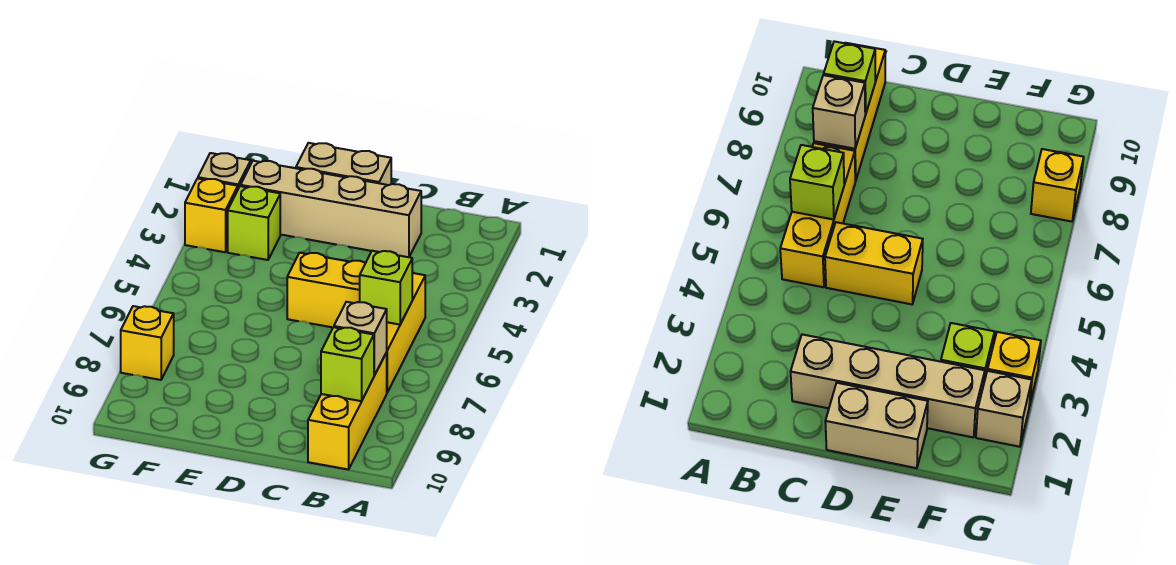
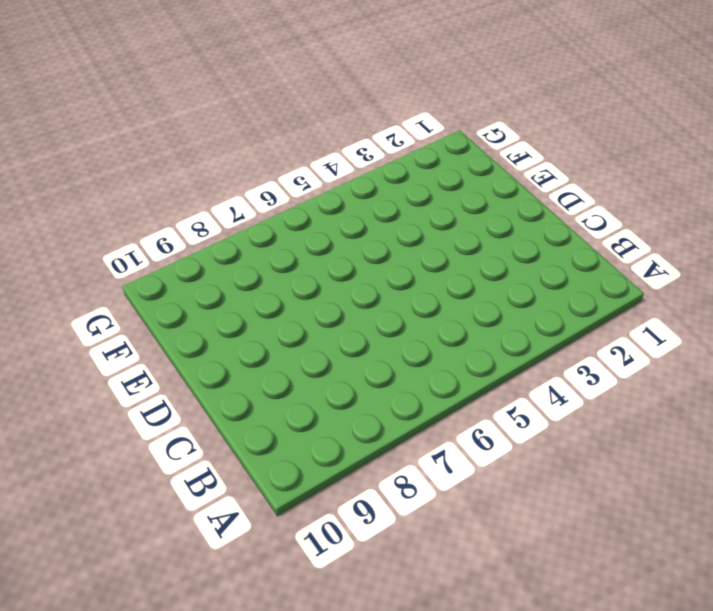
none -> yellow brick B5:B7 level 1
none -> yellow brick B8:B10 level 1
none -> tan brick C2:F2 level 1

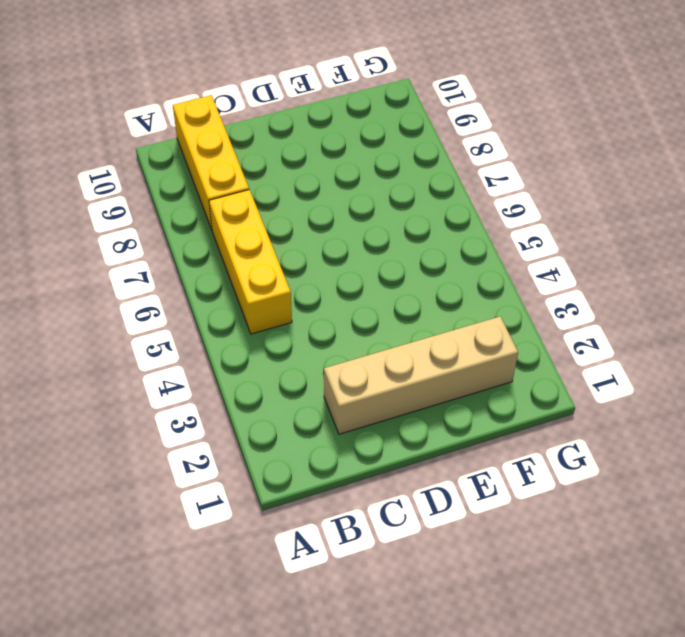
none -> yellow brick C5:D5 level 1
none -> tan brick D1:E1 level 1
none -> lime brick F3 level 1

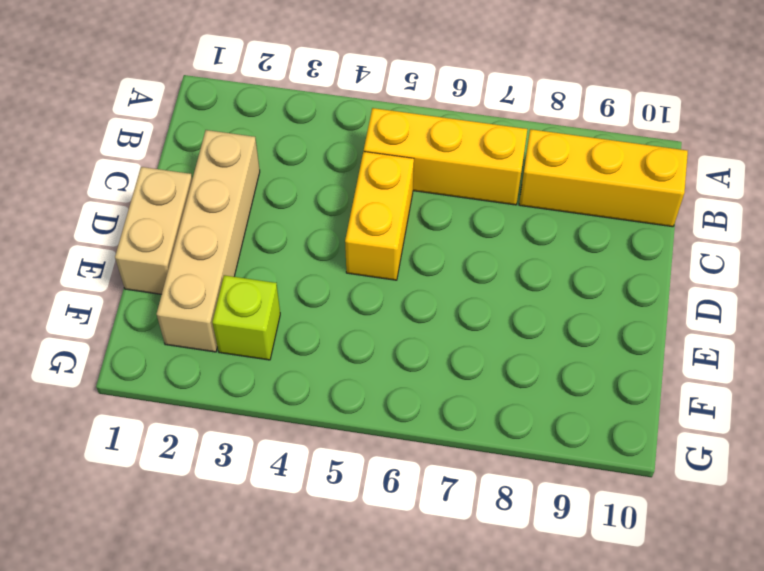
none -> tan brick G2 level 1
none -> yellow brick G3 level 1
none -> yellow brick G8 level 1

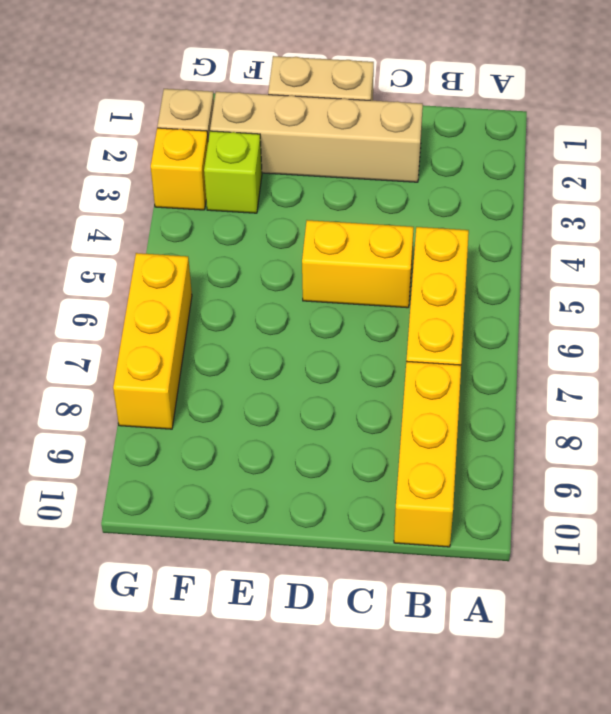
yellow brick G6:G8 level 1 -> yellow brick G8 level 1
none -> lime brick B6 level 2
none -> tan brick B8 level 2
none -> lime brick B9 level 2

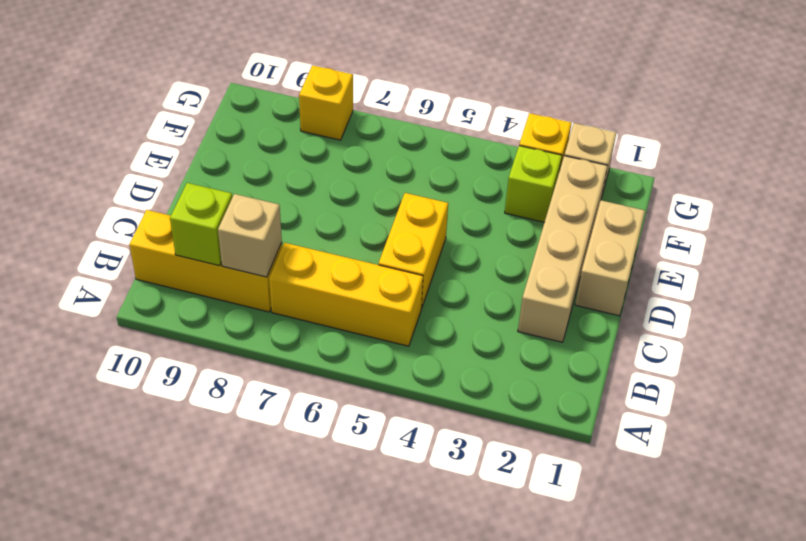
none -> lime brick B6 level 2

